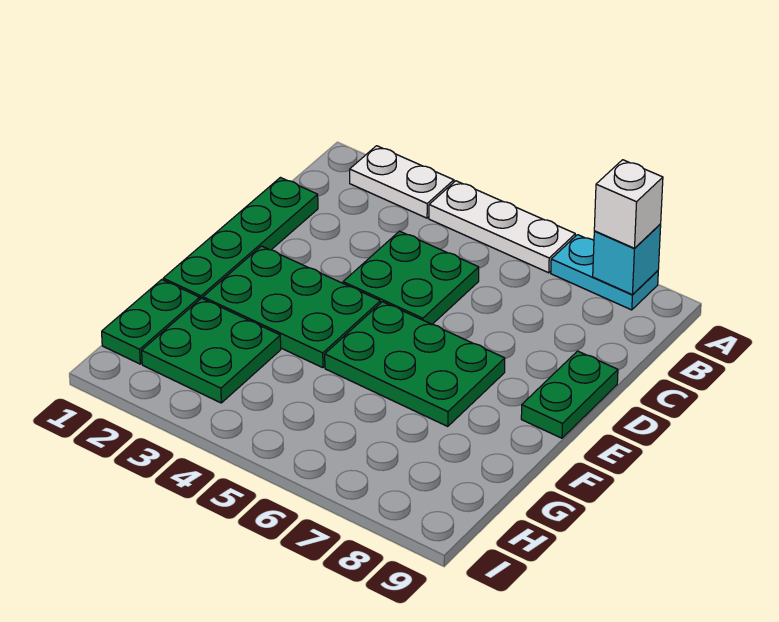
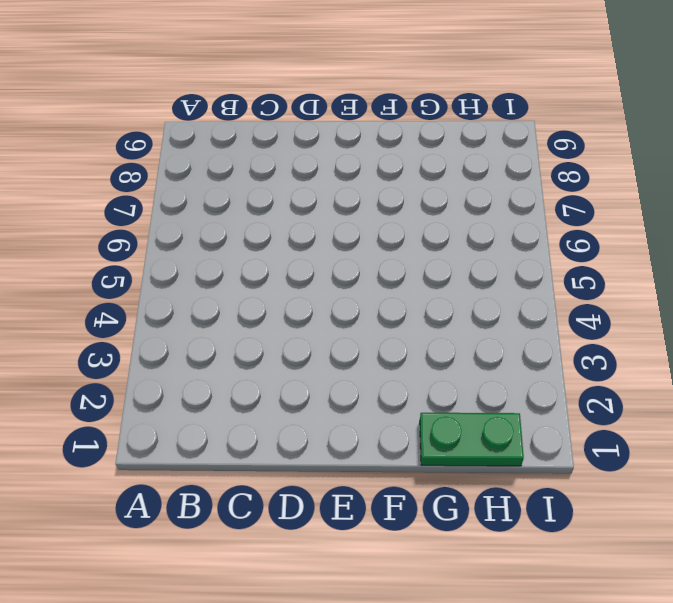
none -> white plate A2:A3 level 1
none -> white plate A4:A6 level 1
none -> cyan plate A7:A8 level 1

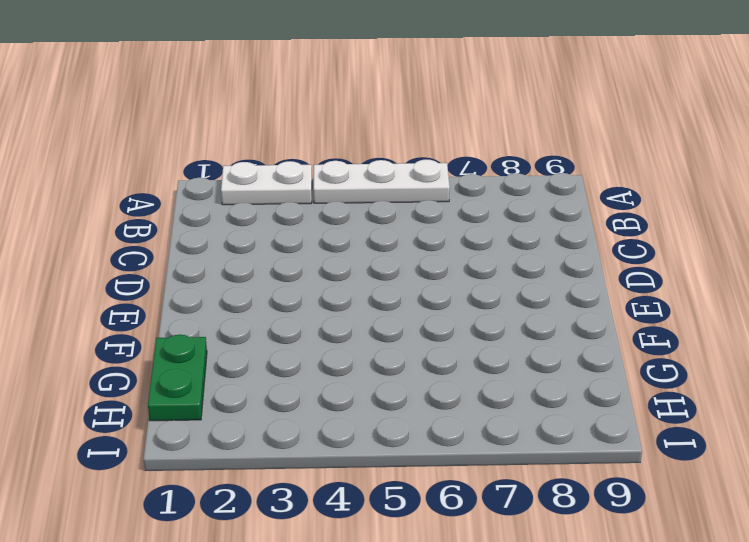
none -> cyan plate A7:A8 level 1
none -> green plate C1:F1 level 1
none -> green plate C4:D5 level 1

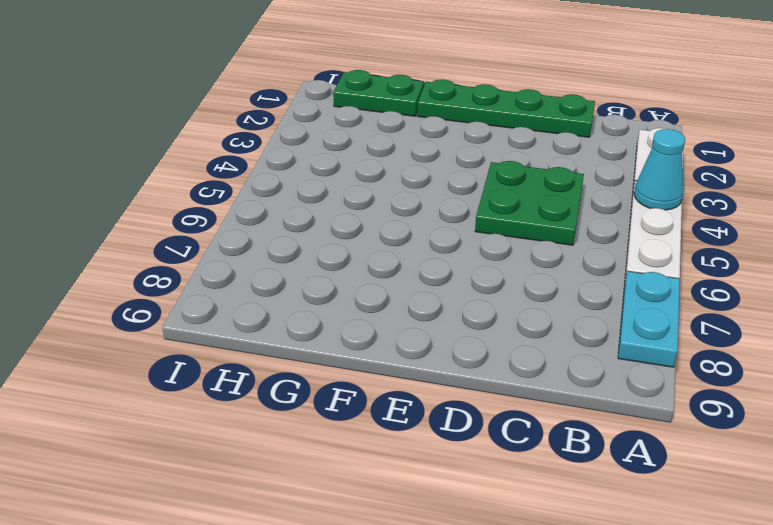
cyan cone A4 level 2 -> none
none -> green plate D9:E9 level 1
none -> green plate E2:F4 level 1
none -> green plate E5:F7 level 1

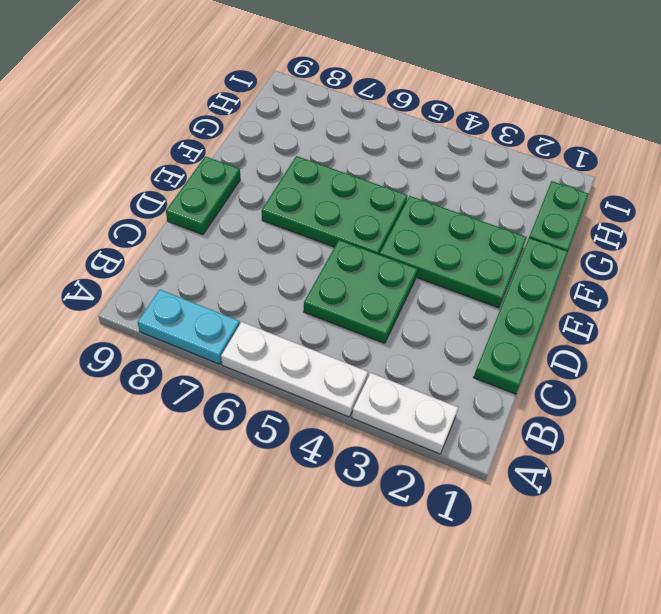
none -> green plate G2:H3 level 1
none -> cyan brick A8 level 2
none -> white brick A8 level 3

